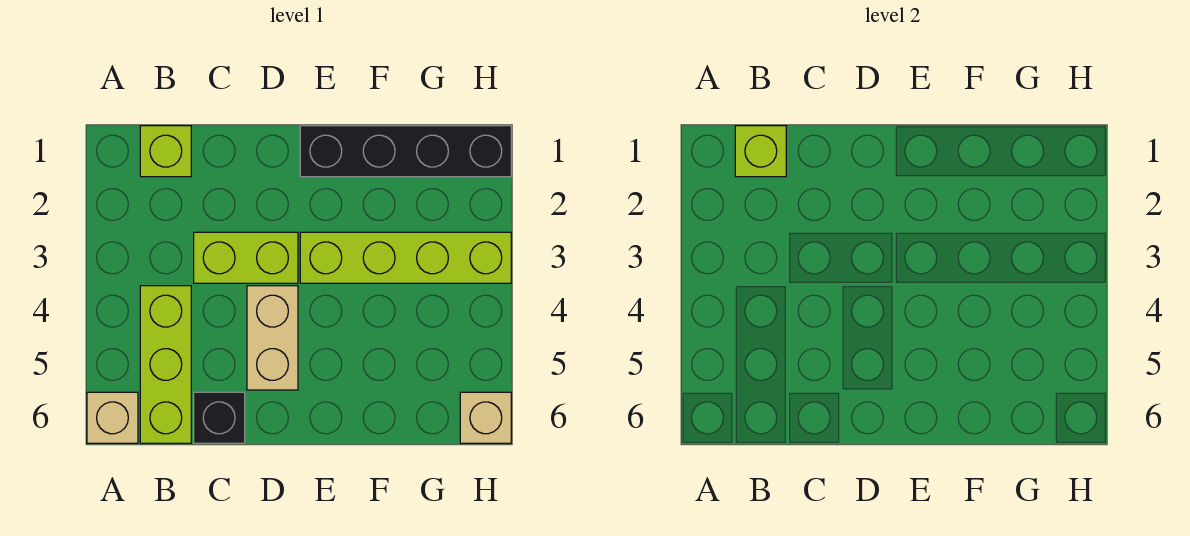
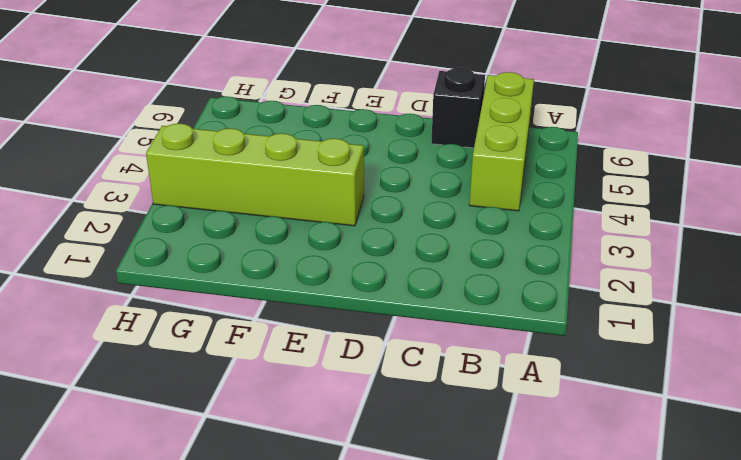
none -> tan brick A6 level 1
none -> lime brick B1 level 1

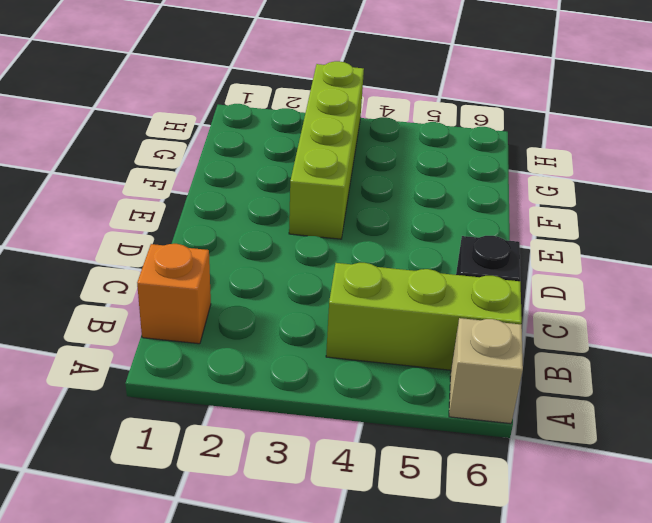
orange brick B1 level 1 -> lime brick B1 level 1
none -> lime brick C3:D3 level 1
none -> tan brick D4:D5 level 1

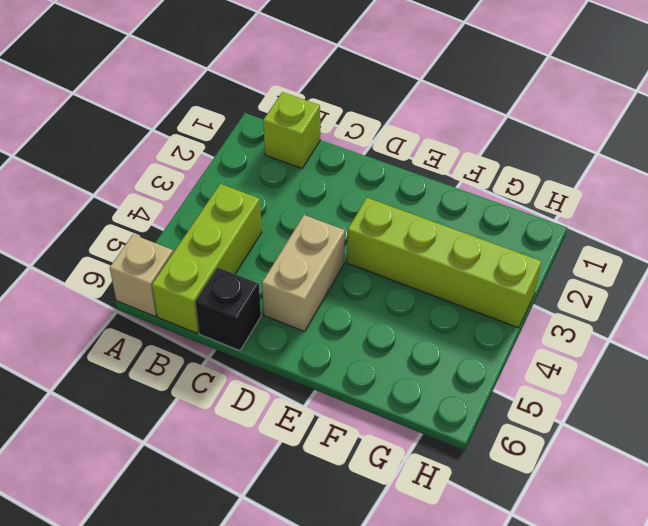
none -> lime brick C3:D3 level 1
none -> black brick E1:H1 level 1

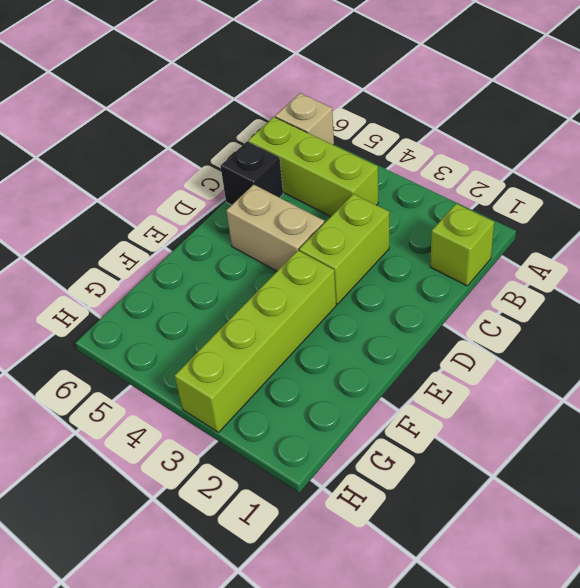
none -> black brick E1:H1 level 1
none -> tan brick H6 level 1

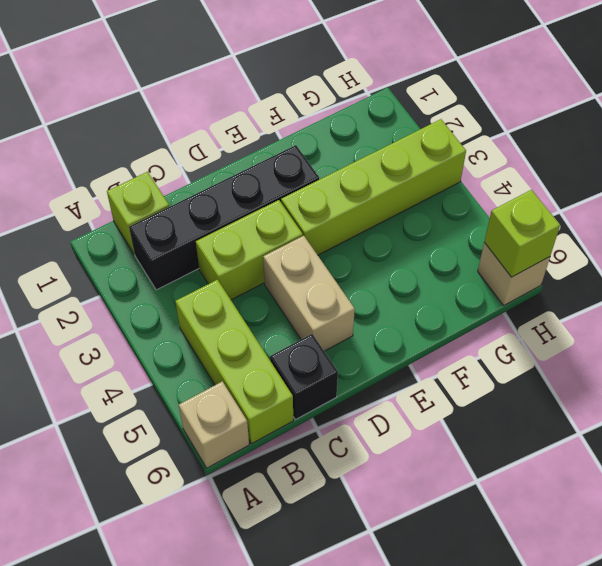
black brick B2:E2 level 1 -> black brick E1:H1 level 1
lime brick H6 level 2 -> lime brick B1 level 2

